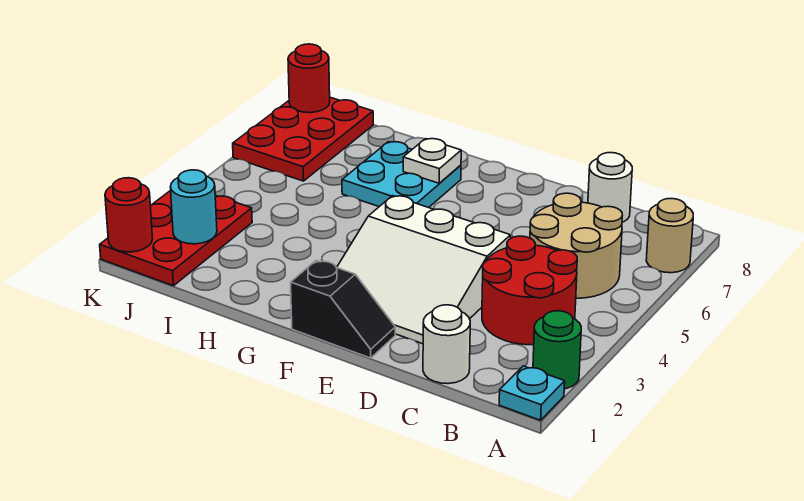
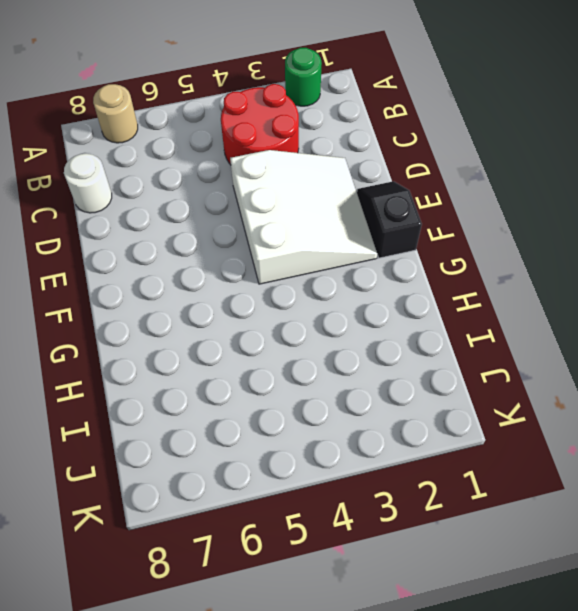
none -> cyan plate A1 level 1
none -> tan round brick B5:C6 level 1
none -> white round brick C1 level 1

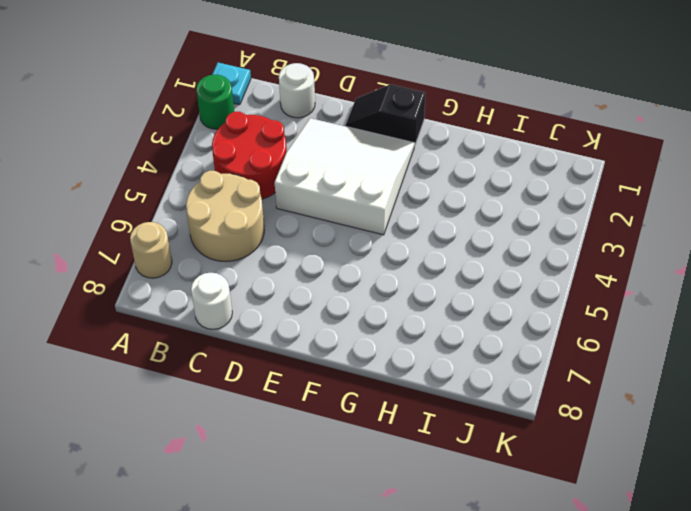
none -> cyan plate G6:H7 level 1
none -> red plate J1:K3 level 1
none -> red plate J6:K8 level 1

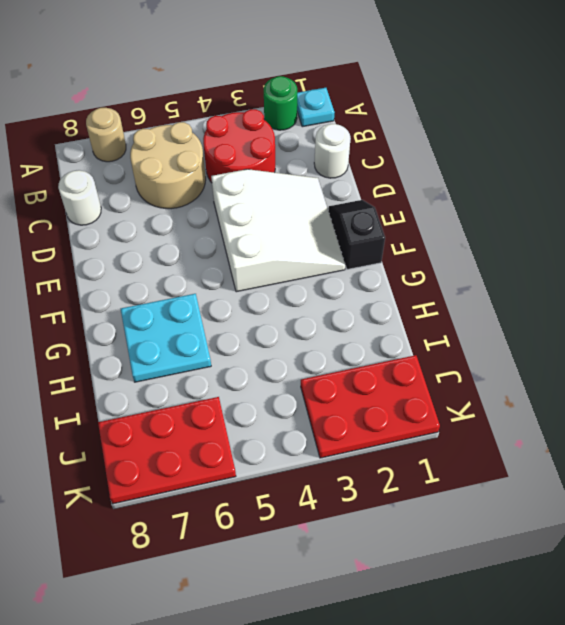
none -> white plate G7 level 2
none -> cyan round brick J2 level 2
none -> red round brick K1 level 2

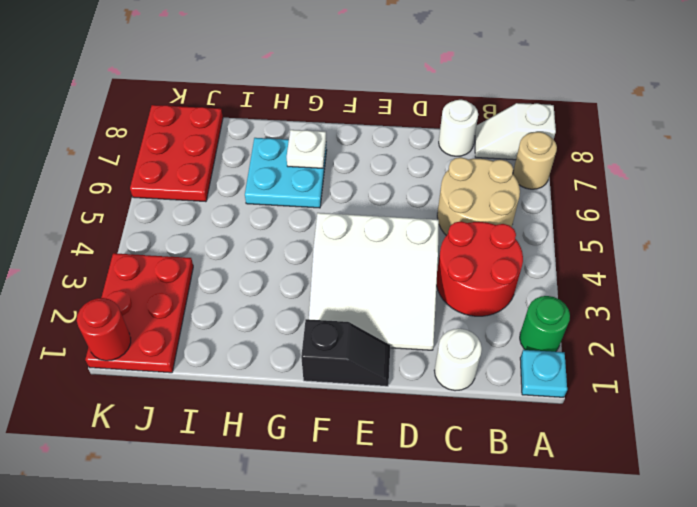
white slope A8:B8 level 1 top A -> none
none -> cyan round brick J2 level 2
none -> red round brick K8 level 2

